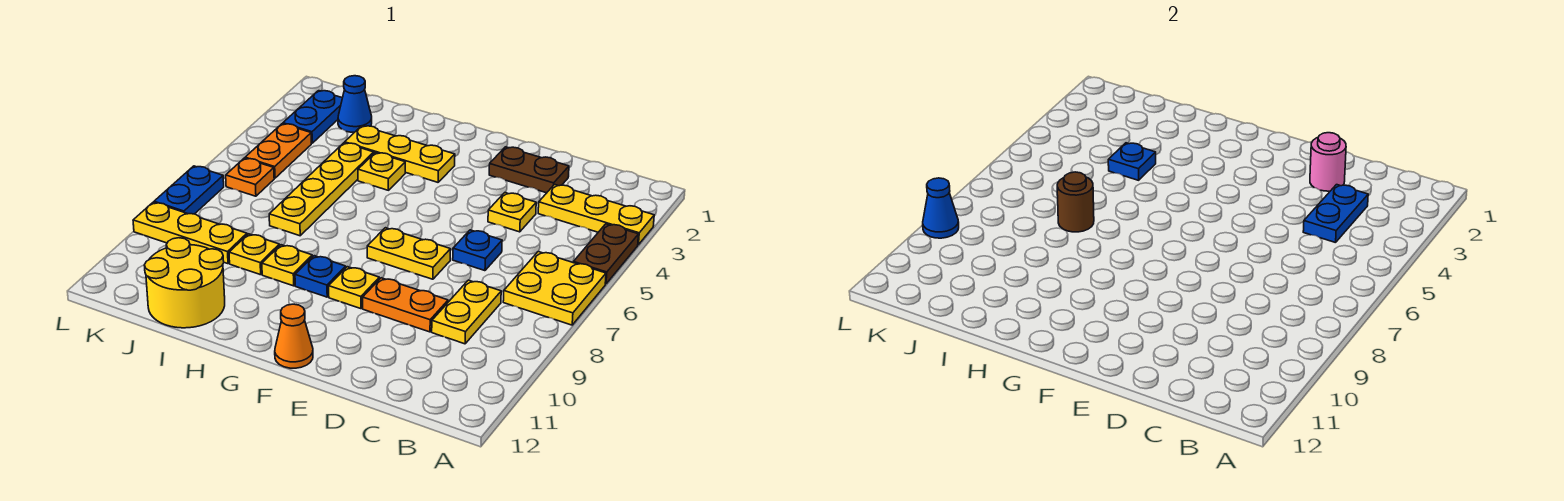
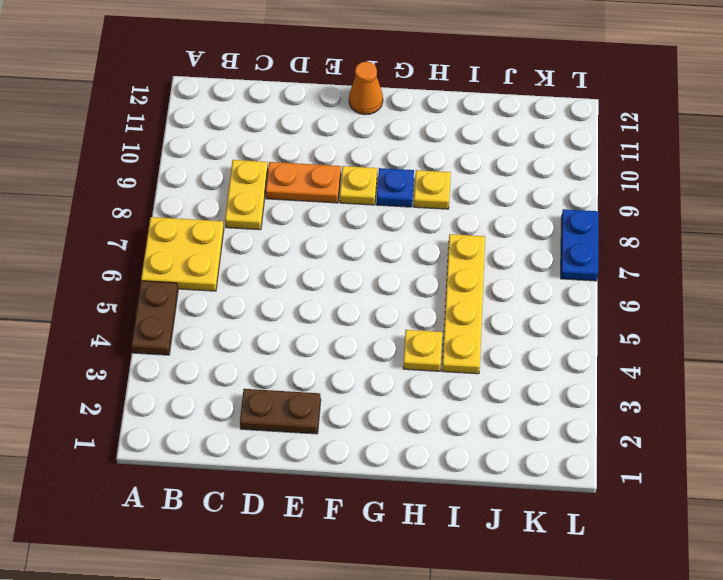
none -> yellow plate A3:C3 level 1
none -> yellow plate D4 level 1
none -> blue plate D6 level 1

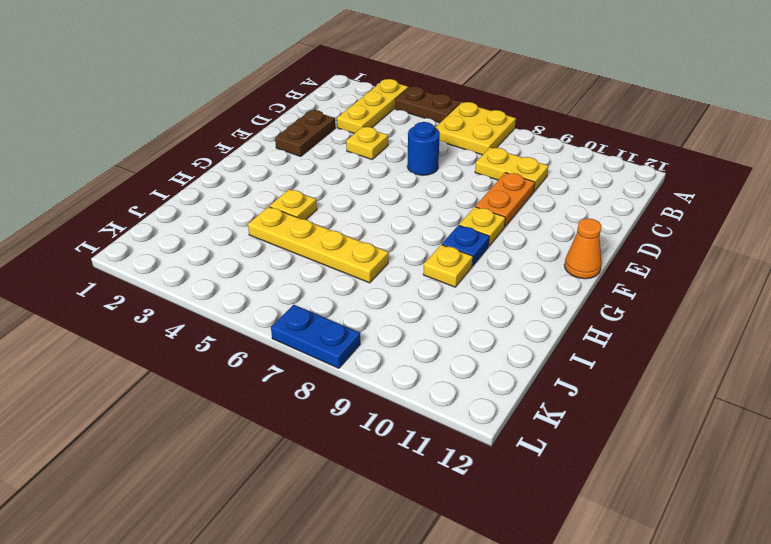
blue round brick D6 level 1 -> blue plate D6 level 1
none -> yellow plate E7:F7 level 1
none -> yellow plate G3:I3 level 1
none -> yellow plate I9 level 1

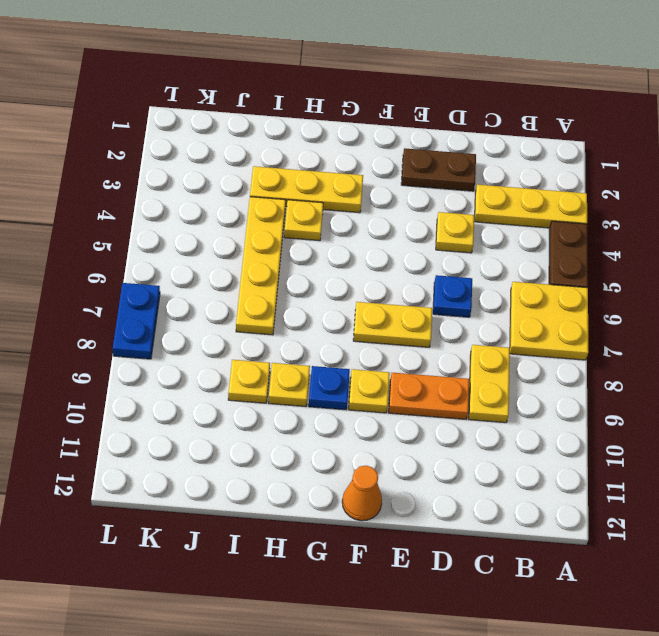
none -> yellow round brick I11:J12 level 1
none -> blue cone J2 level 1
none -> yellow plate J9:L9 level 1

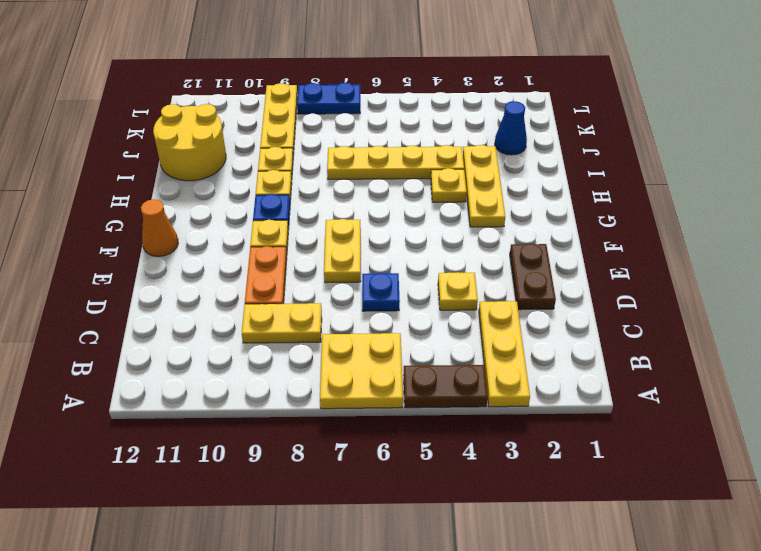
none -> blue plate K2:K3 level 1
none -> orange plate K4:K5 level 1
none -> orange plate K6 level 1

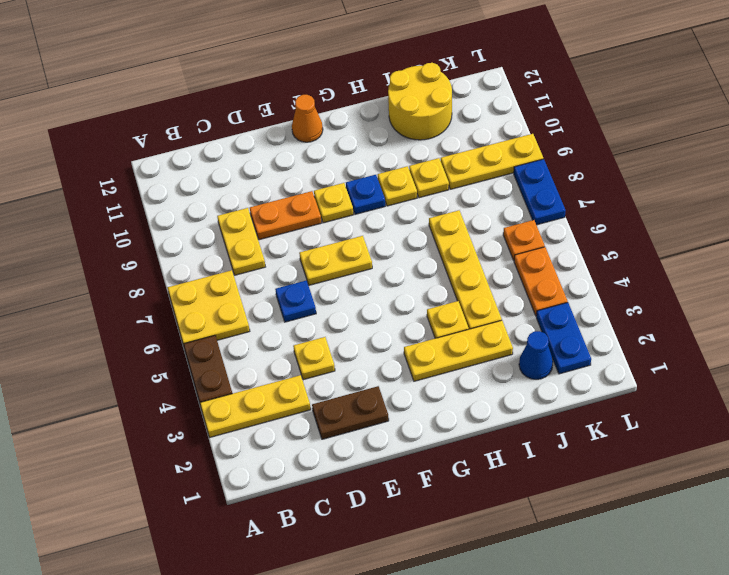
none -> blue plate C3:C4 level 2
none -> pink round brick D2 level 2
none -> blue plate I4 level 2

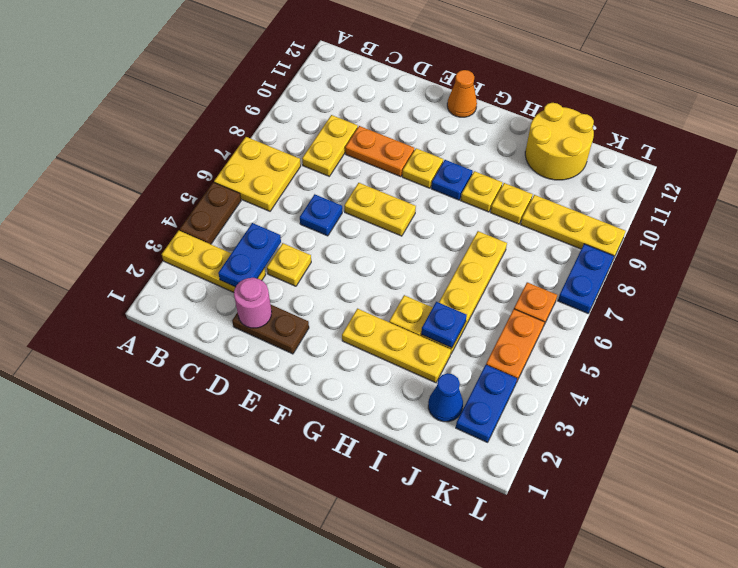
none -> brown round brick I7 level 2
none -> blue cone L9 level 2

